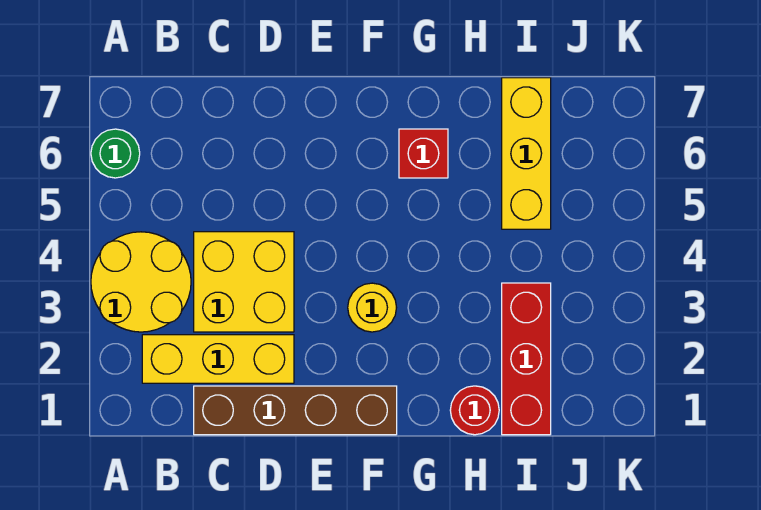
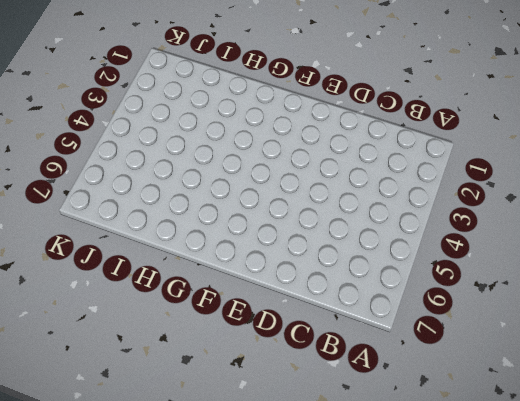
none -> yellow round brick A3:B4 level 1
none -> green round brick A6 level 1

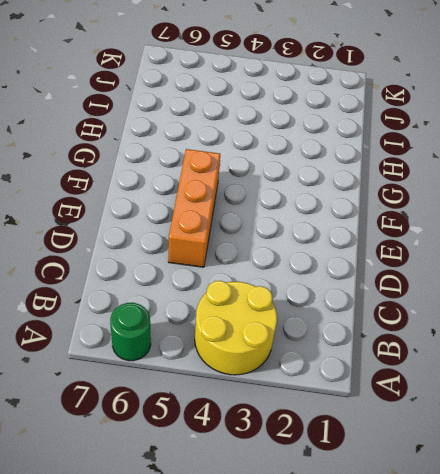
orange brick D5:F5 level 1 -> none
none -> yellow brick B2:D2 level 1
none -> brown brick C1:F1 level 1

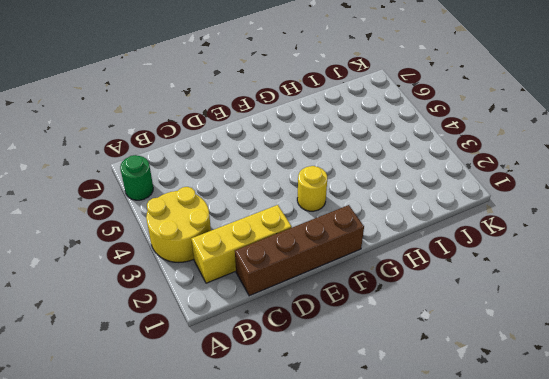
none -> yellow brick C3:D4 level 1
none -> red brick G6 level 1

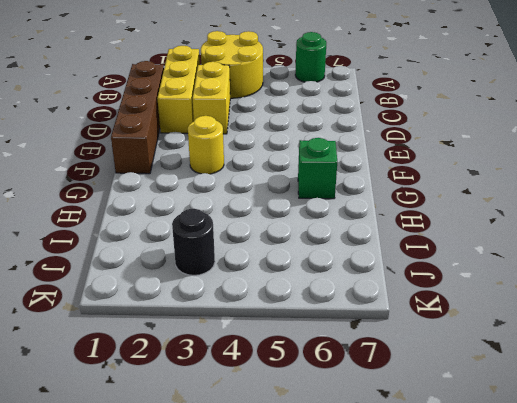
yellow brick C3:D3 level 1 -> yellow brick C3:D4 level 1
green brick G6 level 1 -> red brick G6 level 1
black round brick J3 level 1 -> none
none -> red round brick H1 level 1
none -> red brick I1:I3 level 1

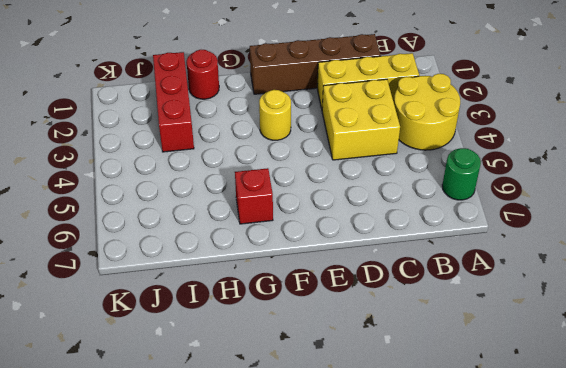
none -> yellow brick I5:I7 level 1

